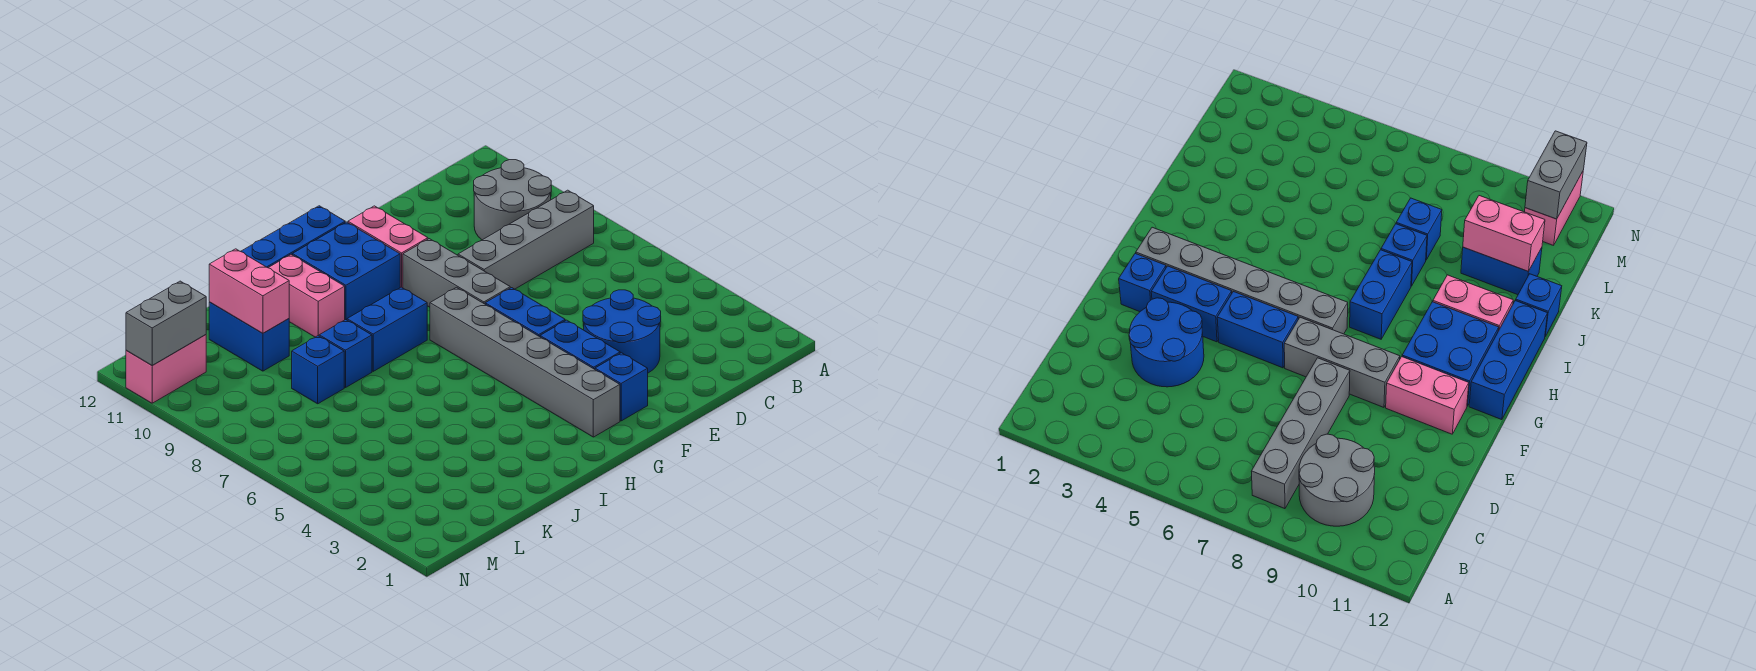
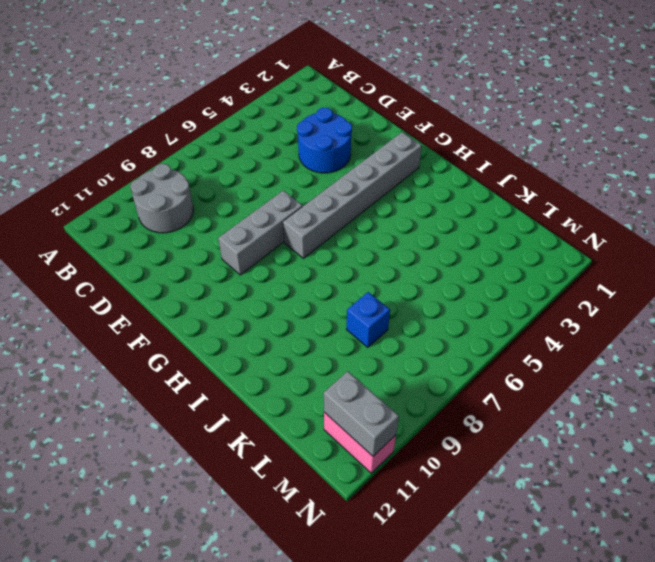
none -> grey brick B8:E8 level 1
none -> blue brick F2 level 1
none -> blue brick F3:F4 level 1

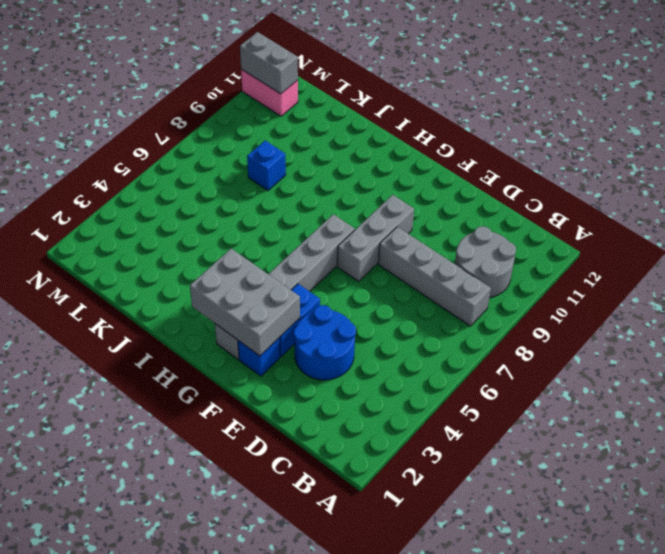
grey brick F2:H3 level 2 -> none
none -> blue brick F5:F6 level 1
none -> pink brick F10:F11 level 1
none -> blue brick G10:H11 level 1

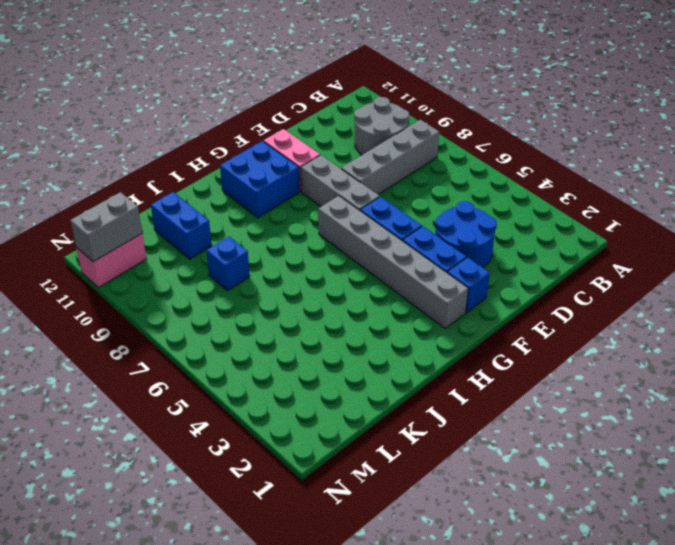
none -> blue brick G12:I12 level 1
none -> blue brick H8:I8 level 1
none -> pink brick I10:I11 level 1

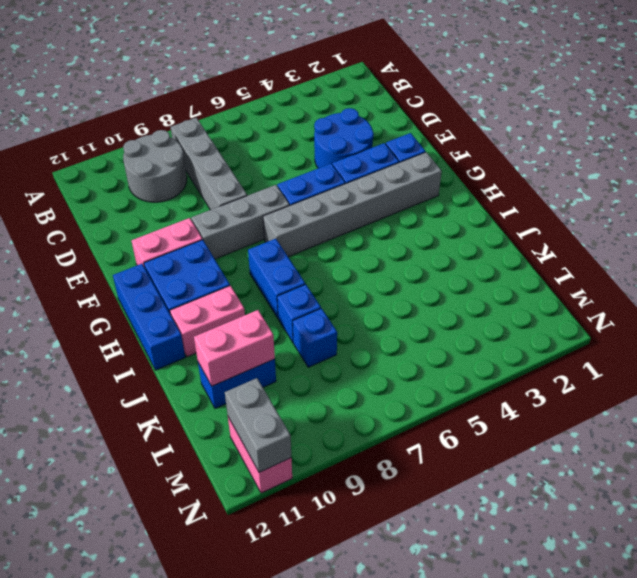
none -> blue brick J12 level 1

